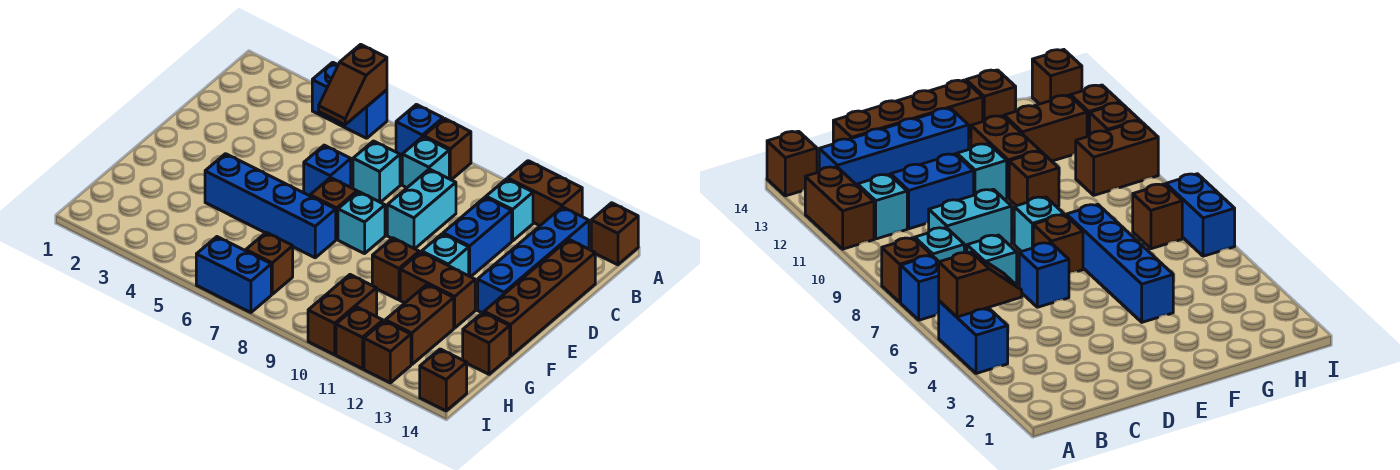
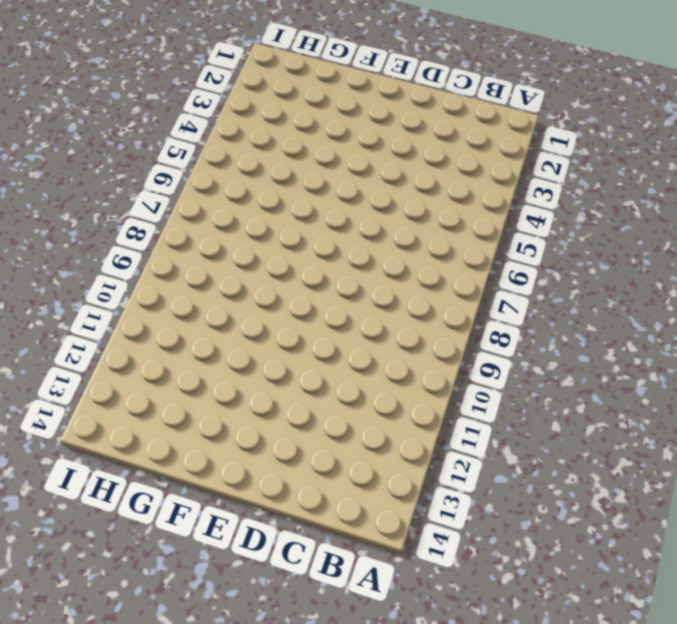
none -> blue brick A4:A5 level 1
none -> blue brick A7 level 1
none -> brown brick A8 level 1

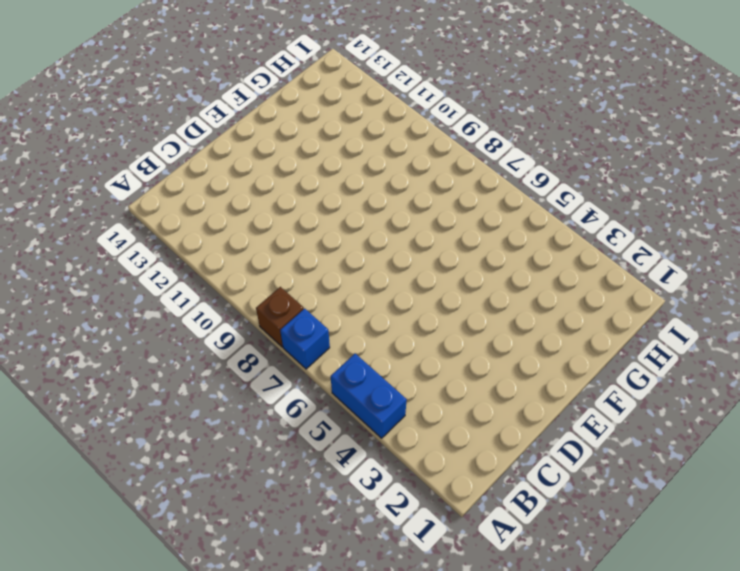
none -> brown brick A11:A12 level 1
none -> brown brick A14 level 1
none -> cyan brick B8 level 1

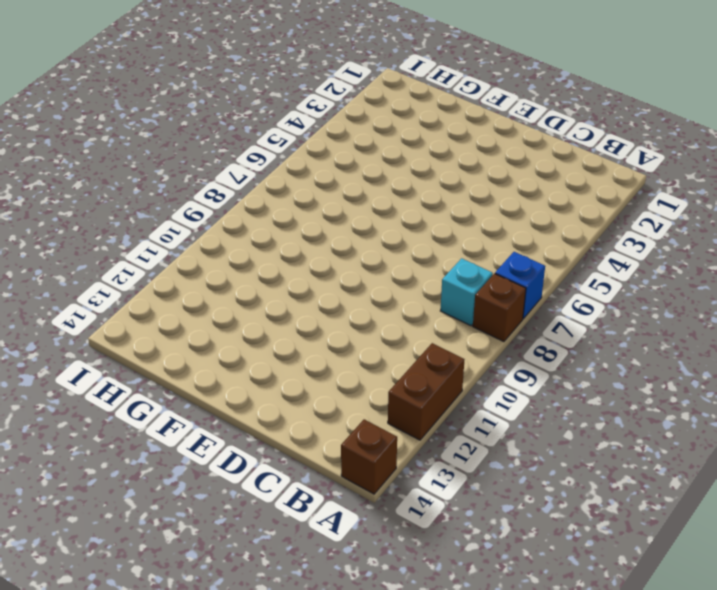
none -> blue brick A4:A5 level 1
none -> cyan brick B11 level 1
none -> blue brick B13:E13 level 1

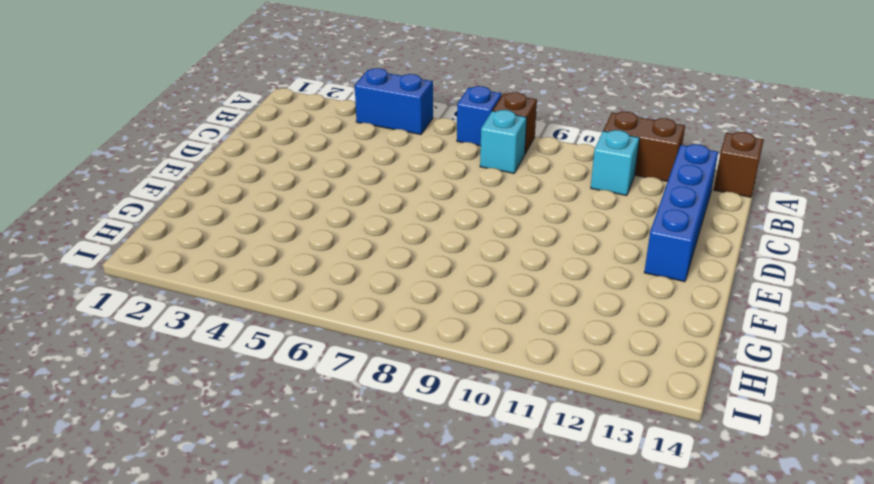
none -> cyan brick C7 level 1
none -> cyan brick C9:D9 level 1
none -> blue brick C11:D11 level 1

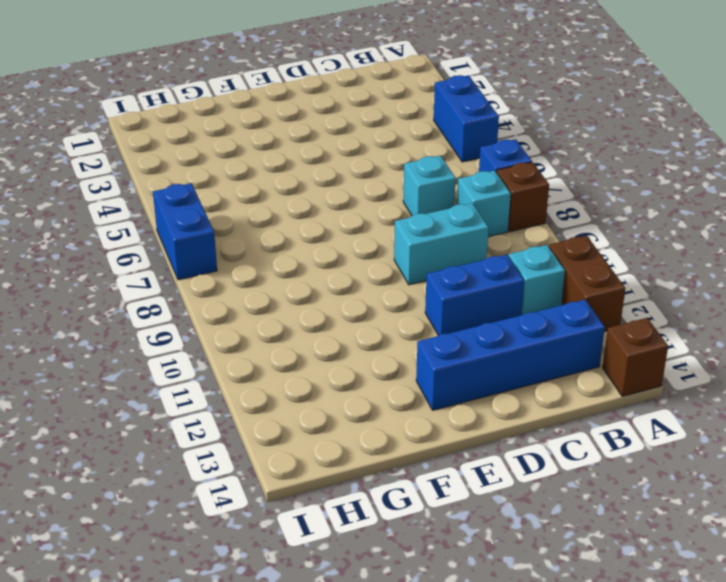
none -> brown brick C14:F14 level 1
none -> blue brick D6 level 1
none -> brown brick E7 level 1

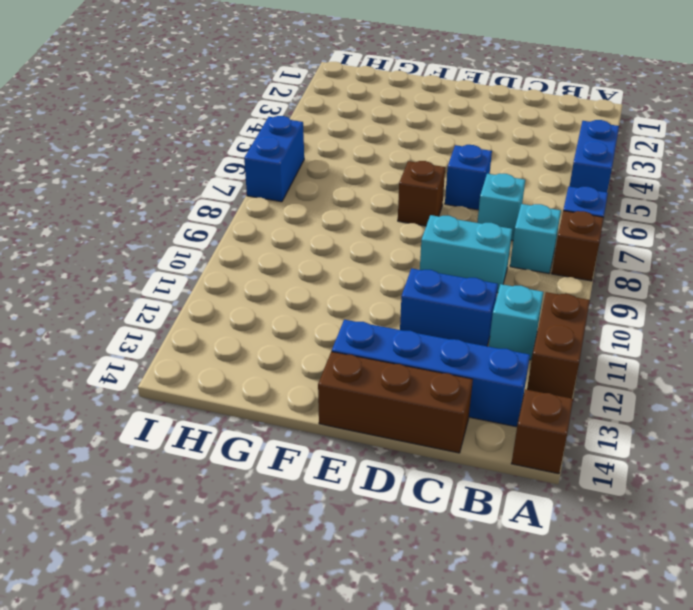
brown brick C14:E14 level 1 -> brown brick C14:F14 level 1
none -> cyan brick E8 level 1
none -> cyan brick E11 level 1
none -> blue brick F4:F7 level 1

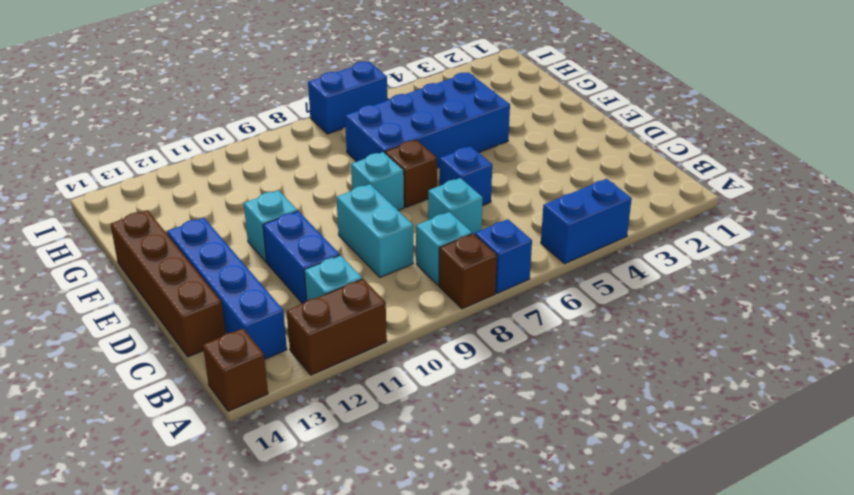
blue brick F4:G7 level 1 -> blue brick F4:F7 level 1
none -> brown brick F10 level 1
none -> brown brick F11:F12 level 1
none -> brown brick G12:H12 level 1

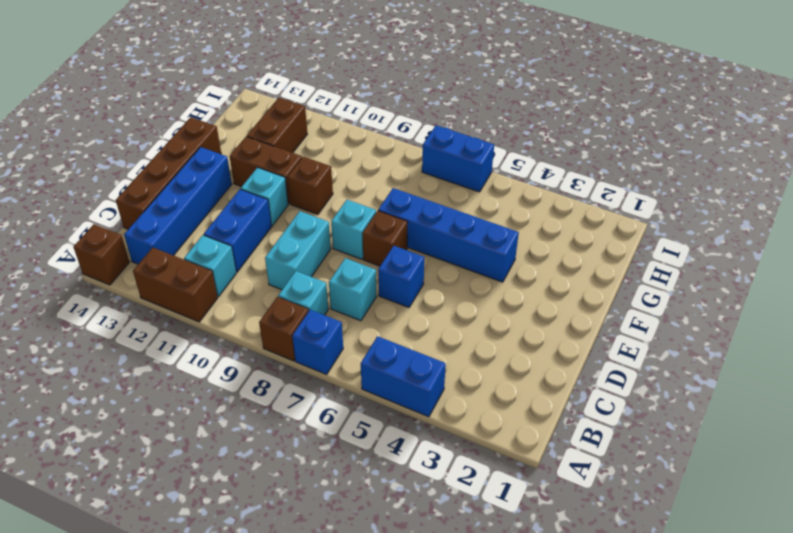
none -> brown brick G14 level 1
none -> brown brick H7 level 1
none -> brown brick H10:I10 level 1

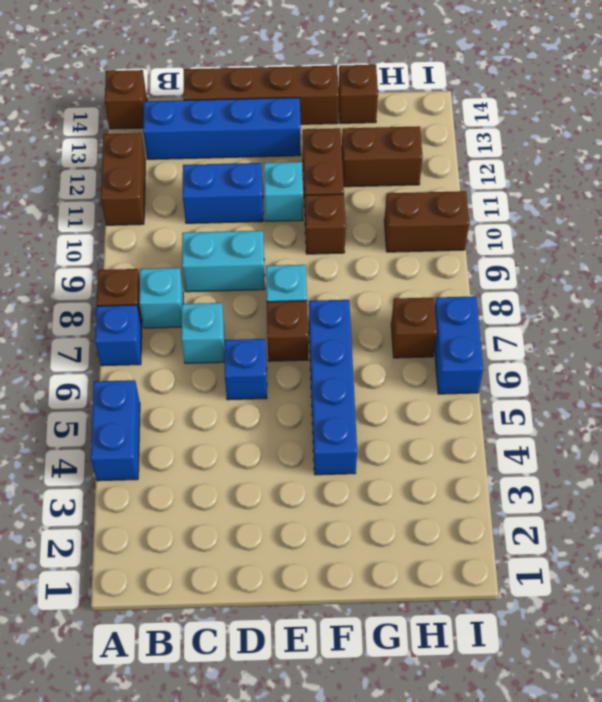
none -> cyan brick B11 level 1
none -> brown brick I11 level 1
none -> brown brick I12 level 1

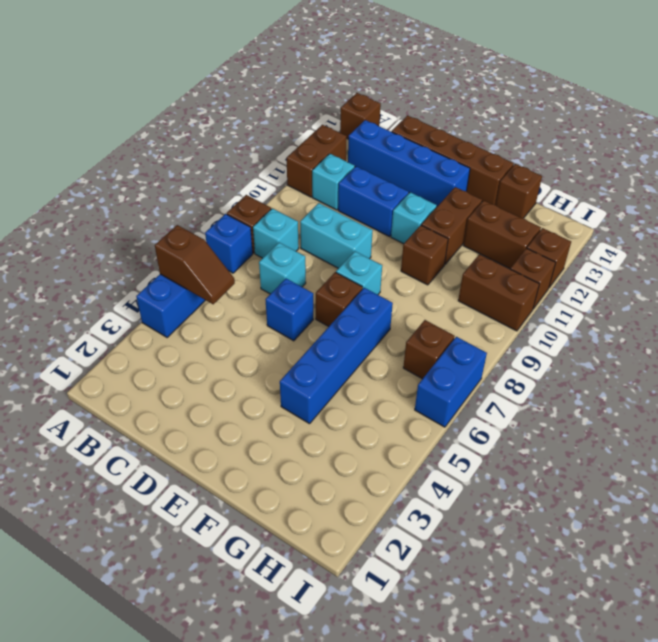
none -> brown brick I14 level 1

